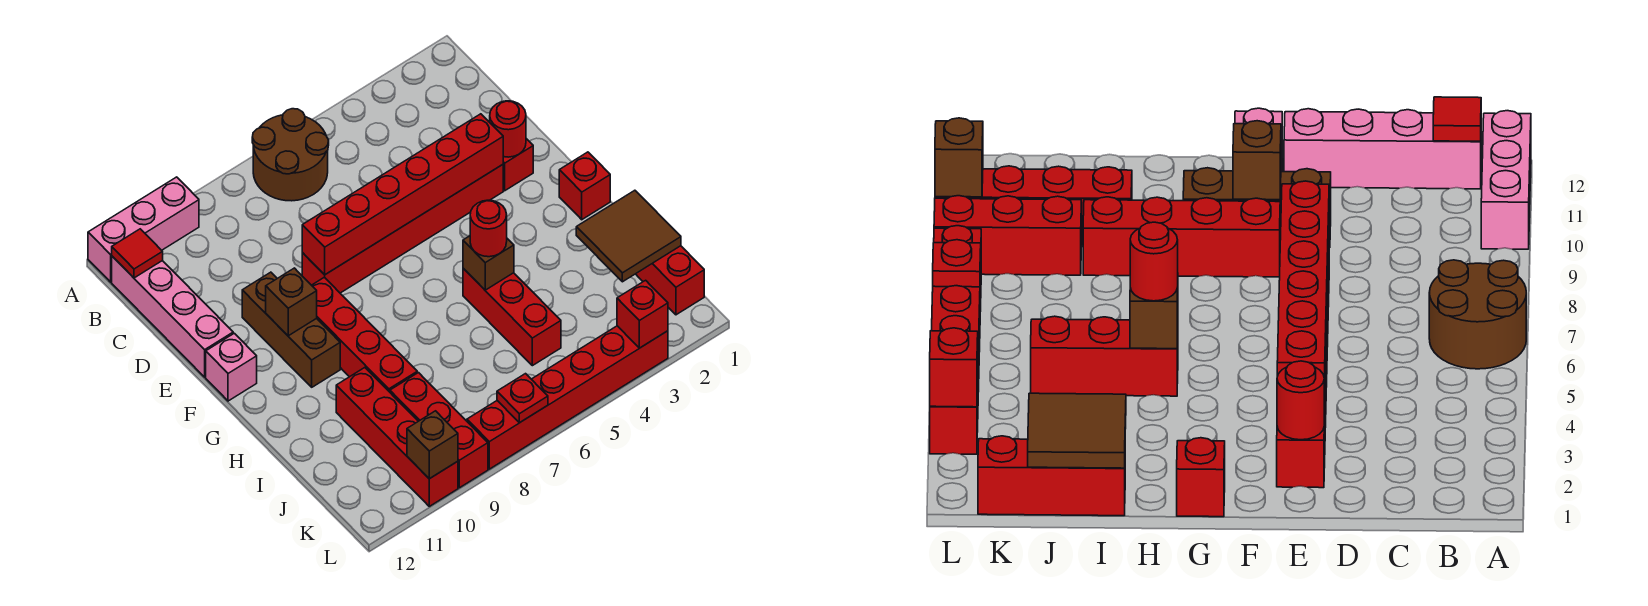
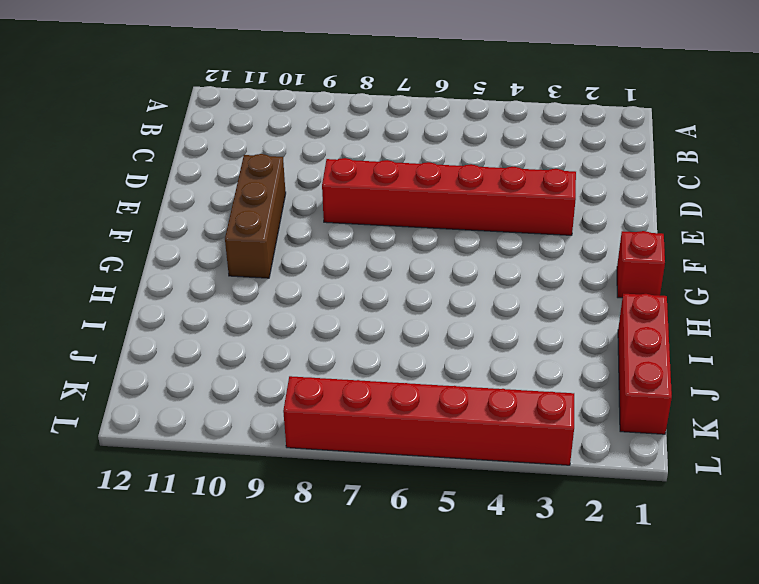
none -> brown round brick A6:B7 level 1
none -> pink brick A10:A12 level 1
none -> pink brick B12:E12 level 1

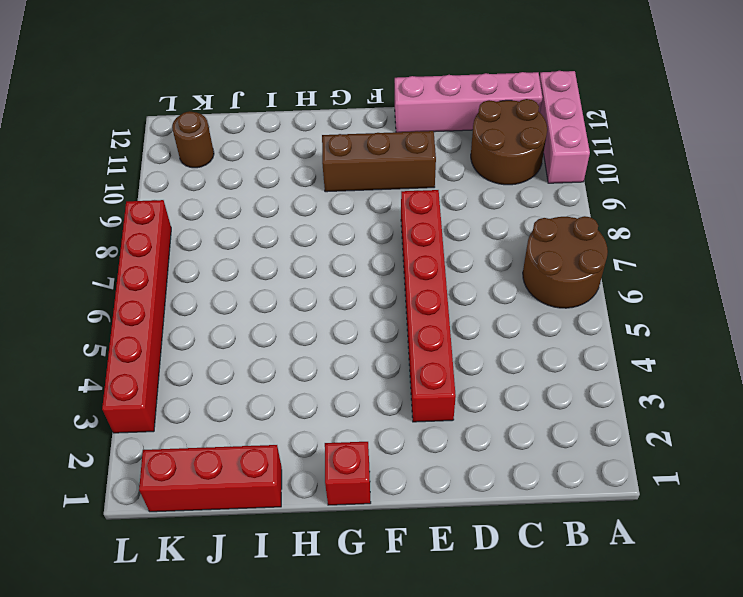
brown round brick B10:C11 level 1 -> none
brown round brick K11 level 1 -> none
none -> red brick E2 level 1
none -> red brick F9:I9 level 1
none -> pink brick F12 level 1

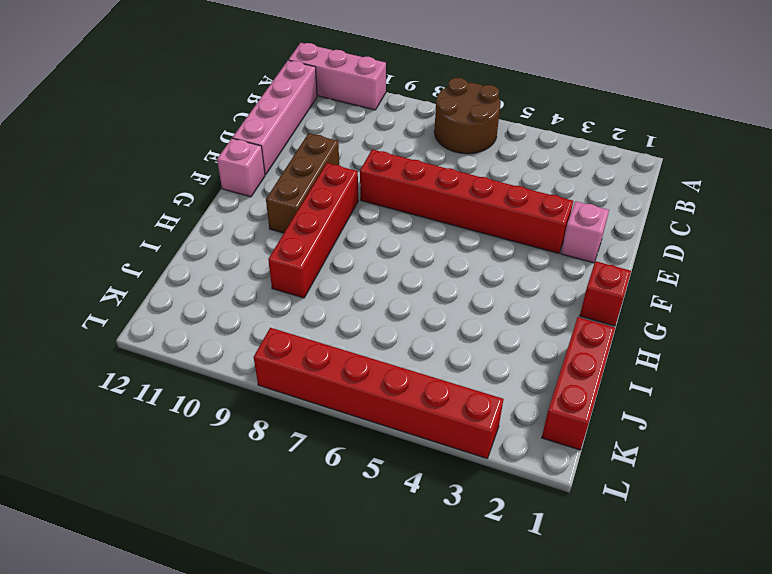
pink brick E2 level 1 -> red brick E2 level 1
none -> red brick H5:J5 level 1
none -> red brick I10:L10 level 1
none -> red brick J9:L9 level 1

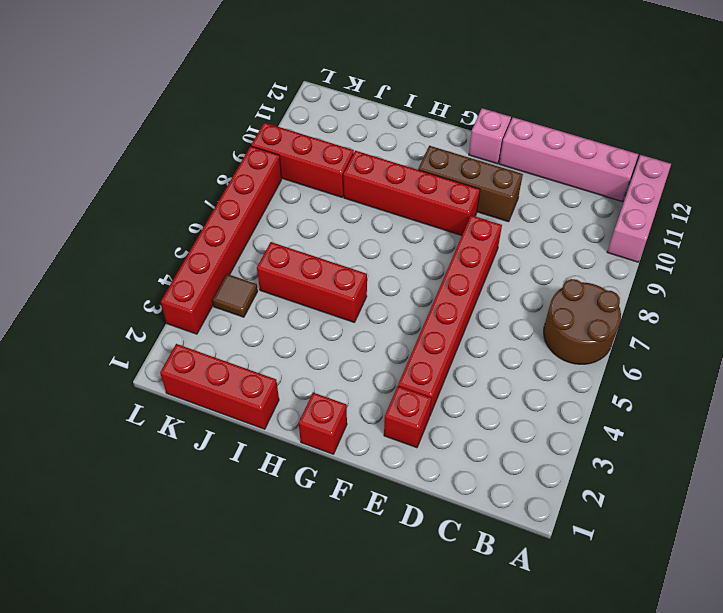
brown tile K4 level 1 -> none
none -> red brick I10:L10 level 1
none -> red tile B12 level 2
none -> red round brick E2 level 2

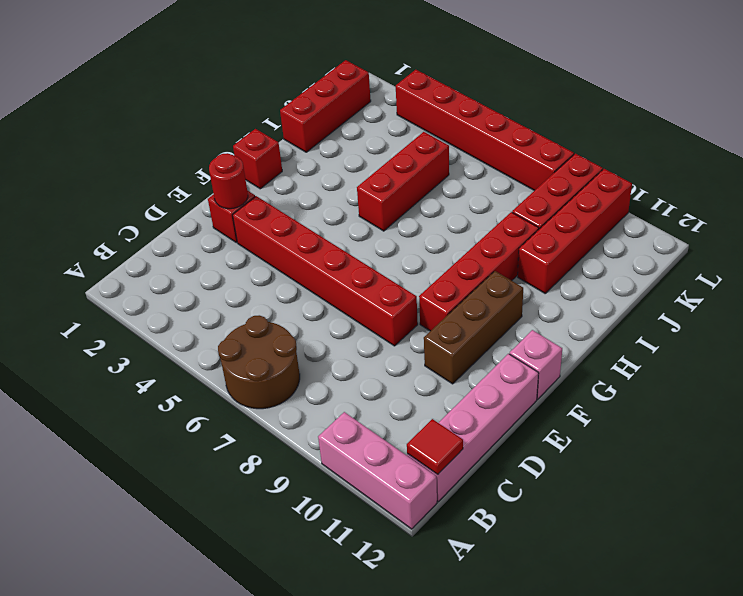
none -> red brick E3:E8 level 2
none -> brown brick F10 level 2
none -> brown brick H5 level 2

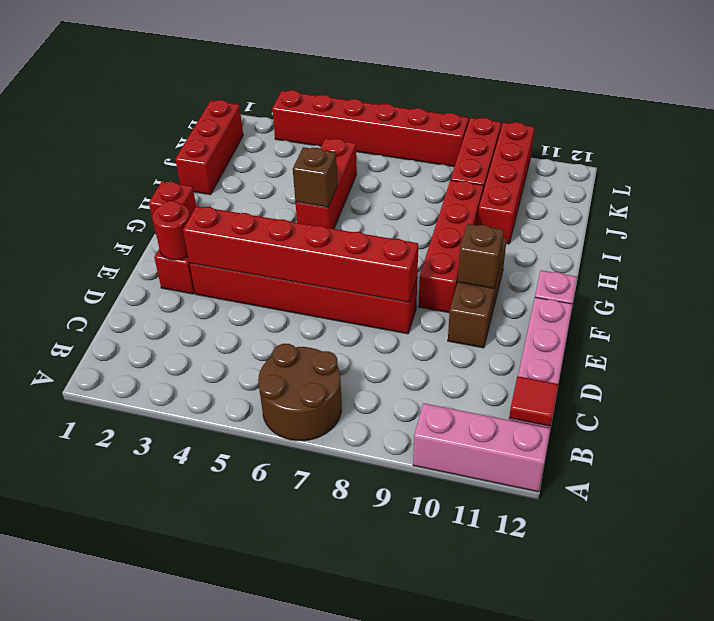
none -> brown tile I1:J2 level 2
none -> red brick L3 level 2
none -> red plate L7 level 2

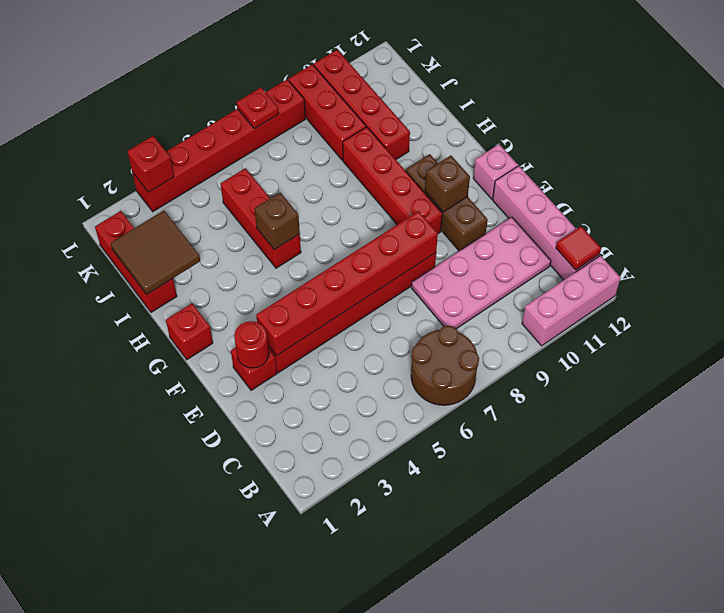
pink plate C8:D11 level 1 -> none
none -> brown brick L10 level 2
none -> red round brick H5 level 3

